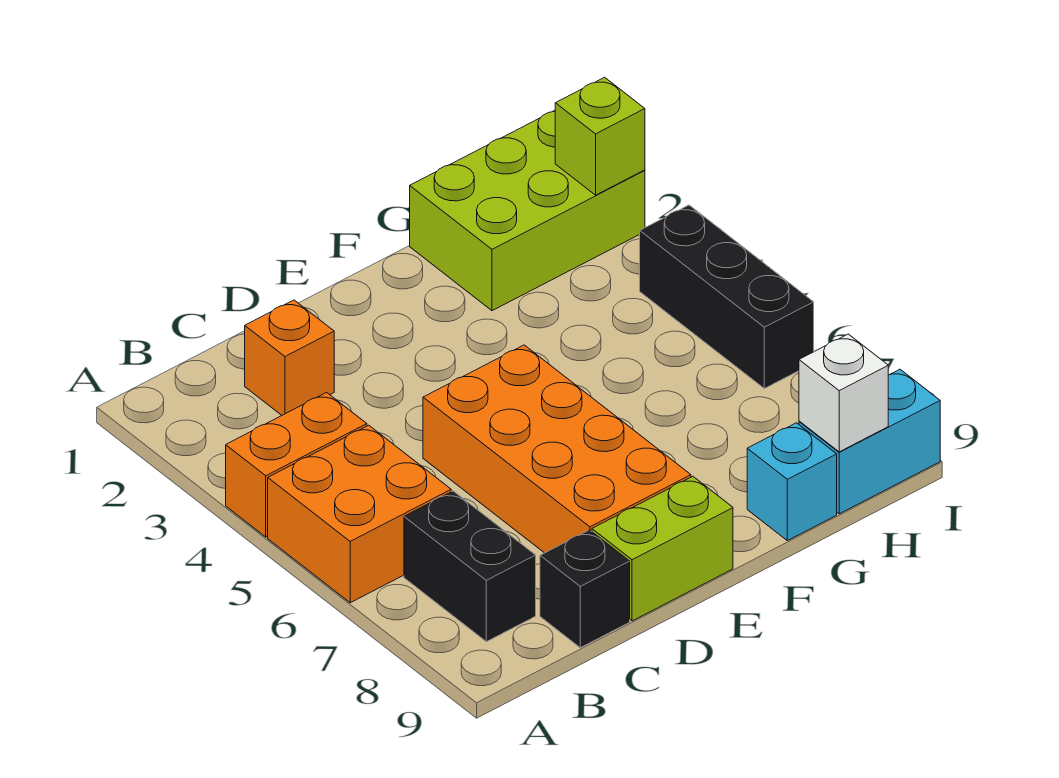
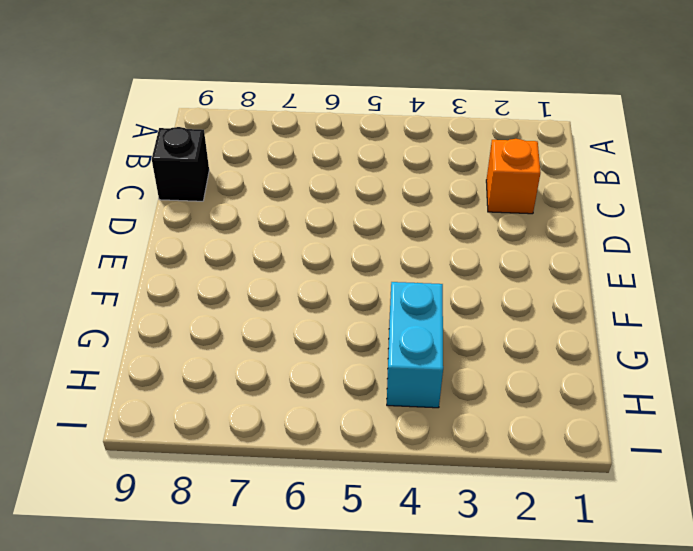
cyan brick G4:H4 level 1 -> cyan brick H9:I9 level 1
none -> orange brick A4:B4 level 1
none -> orange brick A5:B6 level 1
none -> black brick B7:B8 level 1

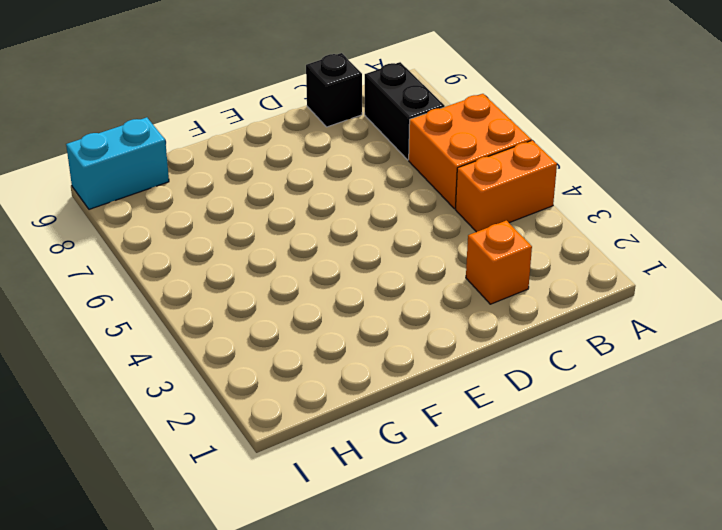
none -> orange brick D5:E8 level 1
none -> lime brick D9:E9 level 1
none -> lime brick G1:I2 level 1

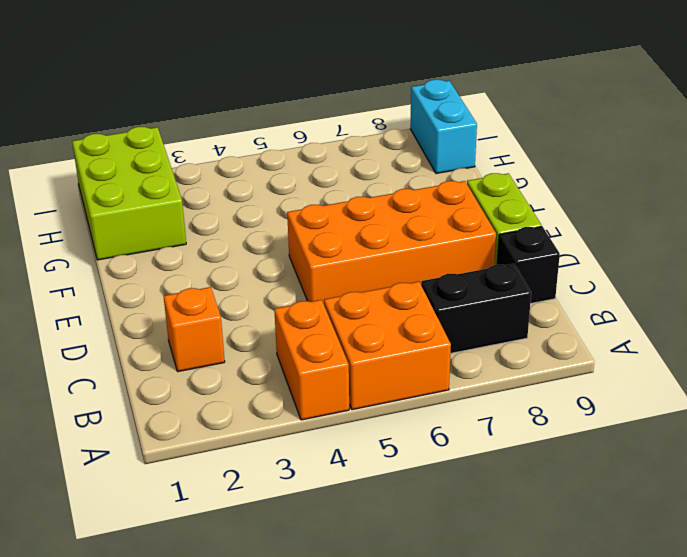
none -> cyan brick G9 level 1
none -> black brick I4:I6 level 1
none -> white brick H9 level 2

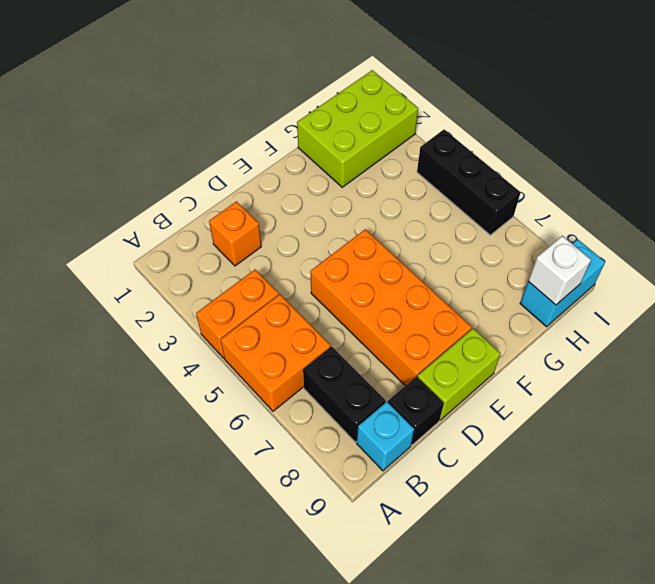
cyan brick B9 level 1 -> cyan brick G9 level 1
none -> lime brick I2 level 2

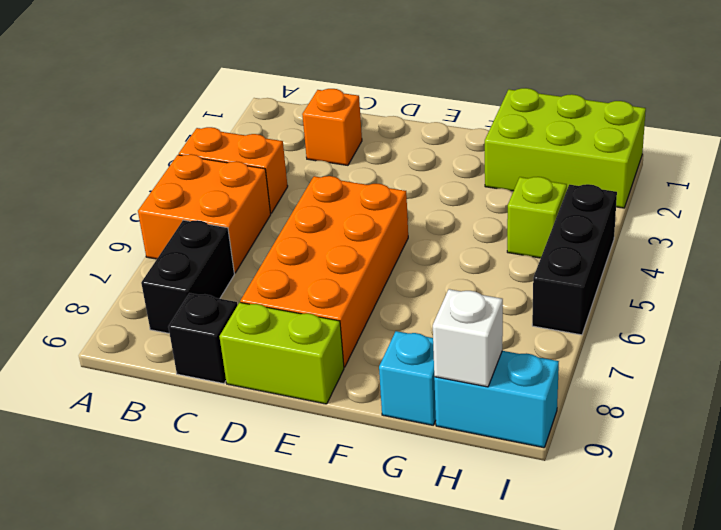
lime brick H4 level 1 -> lime brick I2 level 2

